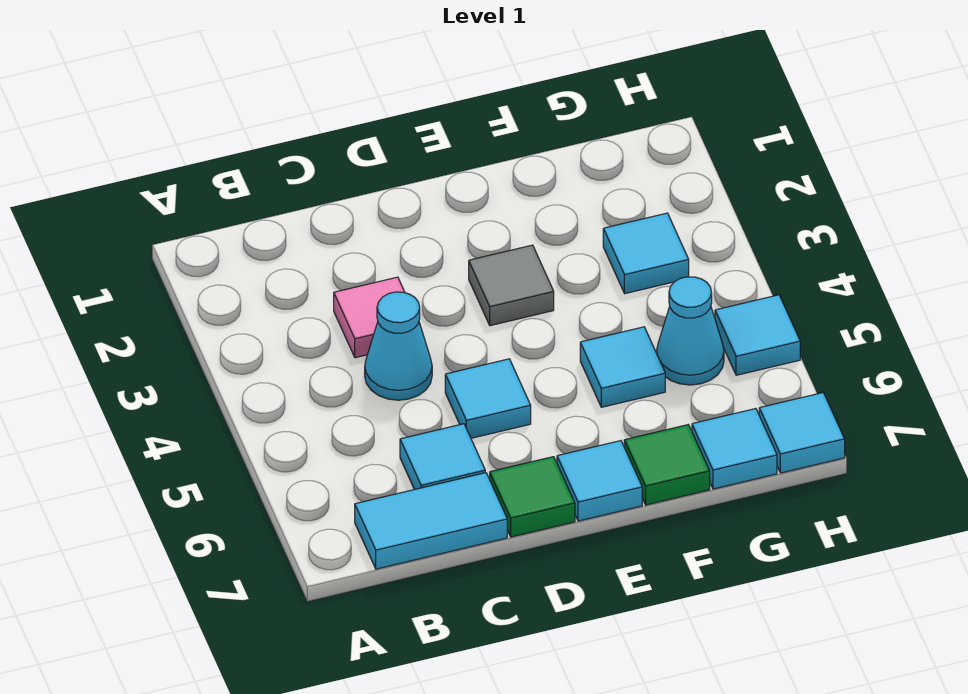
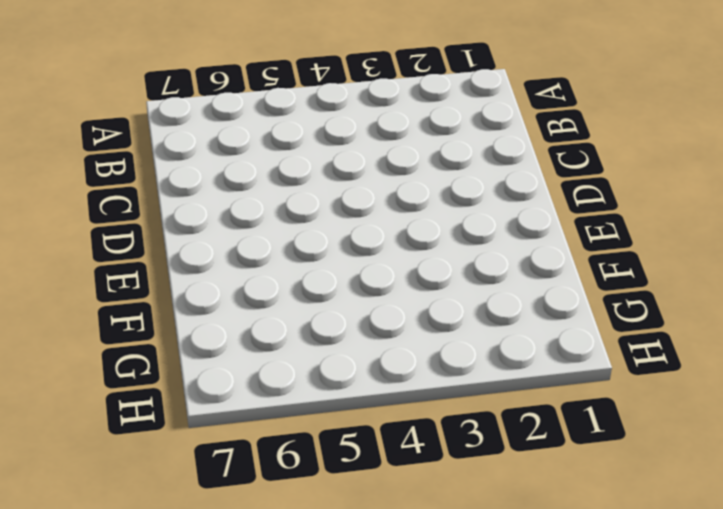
none -> cyan tile B7:C7 level 1
none -> pink tile C3 level 1
none -> cyan cone C4 level 1

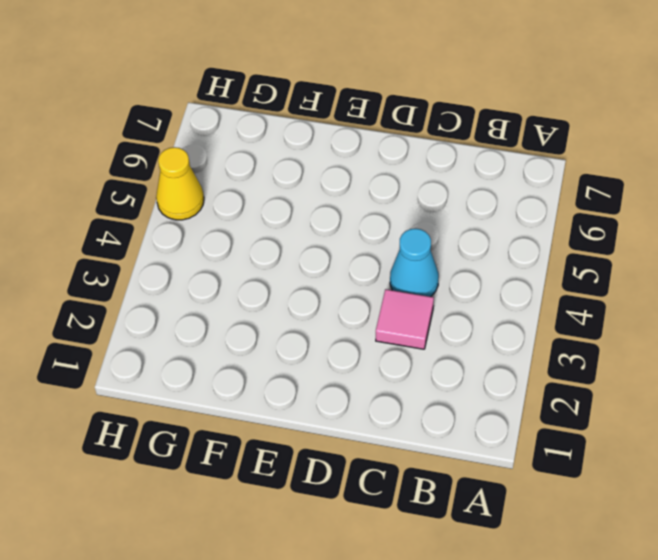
yellow cone H5 level 1 -> cyan tile H5 level 1
none -> cyan tile B7:C7 level 1
none -> cyan tile C6 level 1
none -> cyan tile D5 level 1

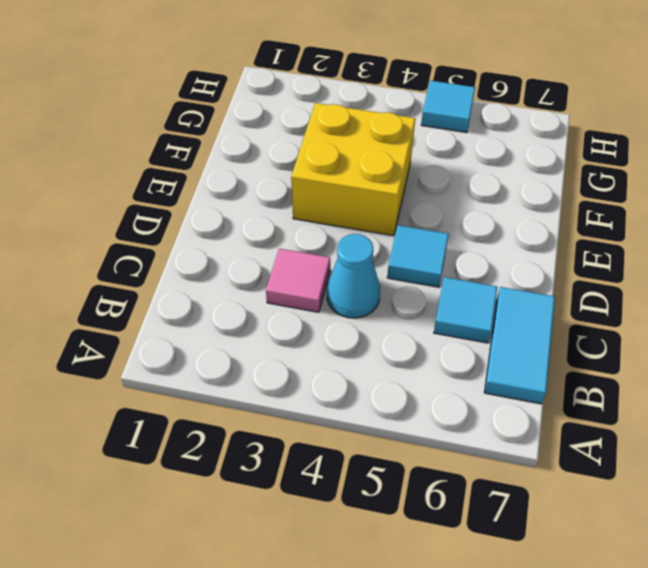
yellow brick E3:F4 level 1 -> grey tile E3 level 1
none -> green tile D7 level 1
none -> cyan tile E7 level 1
none -> cyan tile F5 level 1

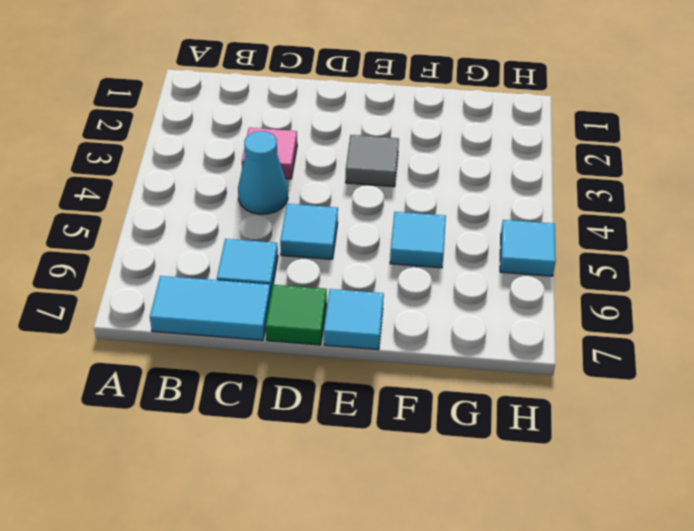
none -> green tile F7 level 1
none -> cyan tile G3 level 1
none -> cyan cone G5 level 1

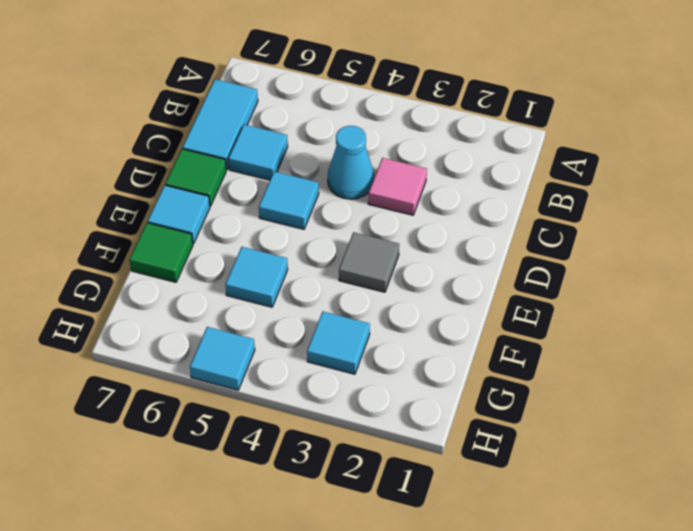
none -> cyan cone G5 level 1
none -> cyan tile G7 level 1
none -> cyan tile H7 level 1

